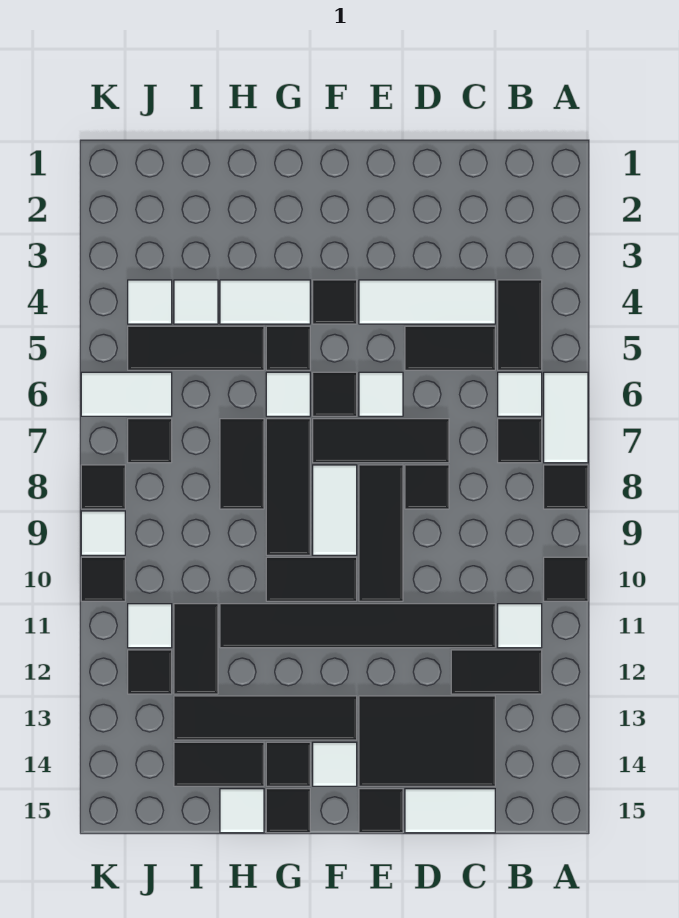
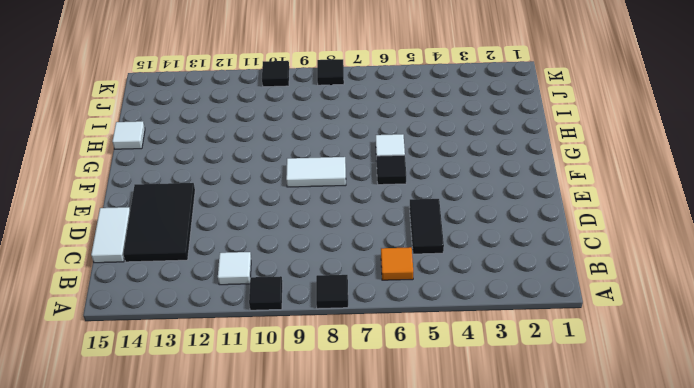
orange tile B6 level 1 -> white tile B6 level 1
none -> white tile A6:A7 level 1
none -> black tile B4:B5 level 1
none -> black tile B7 level 1
none -> black tile B12:C12 level 1

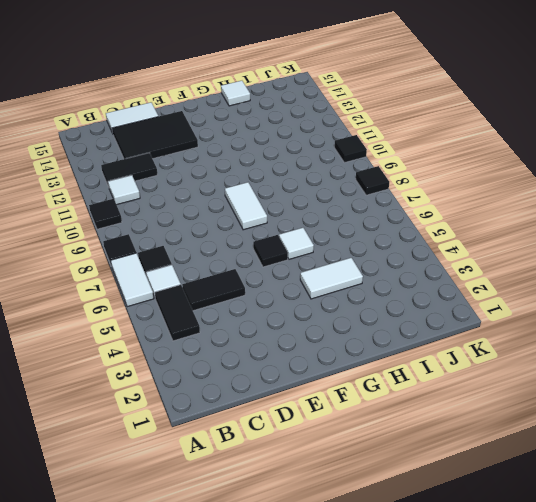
none -> white tile C4:E4 level 1
none -> black tile C11:H11 level 1
none -> black tile D7:F7 level 1
none -> black tile D8 level 1

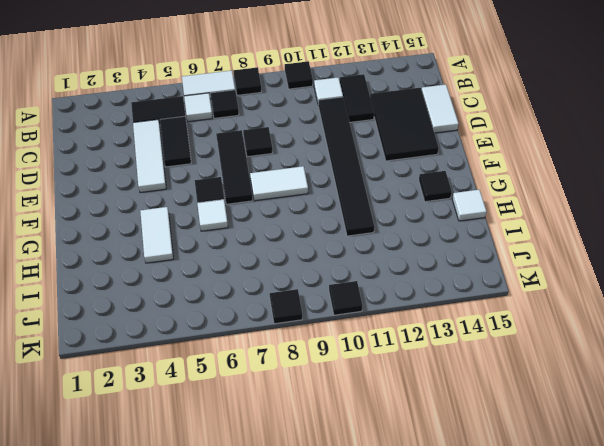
none -> white tile E6 level 1
none -> black tile E8:E10 level 1
none -> black tile E15 level 1
none -> black tile F4 level 1

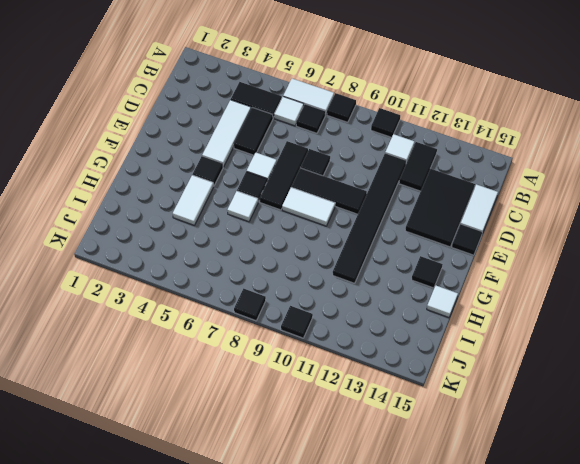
none -> black tile F10:G10 level 1
none -> black tile F13:I13 level 1
none -> white tile F14 level 1
none -> black tile G5 level 1

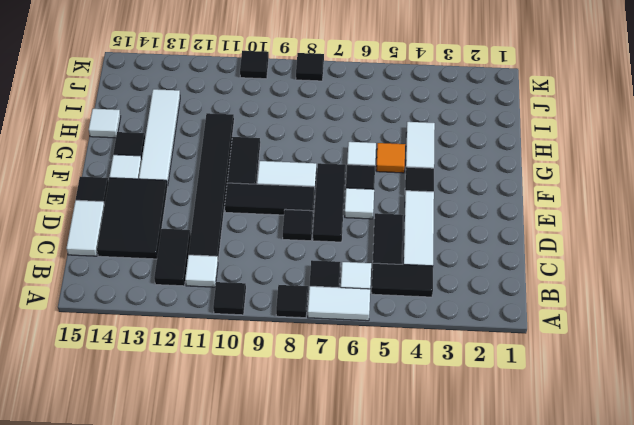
white tile F13:I13 level 1 -> black tile F13:I13 level 1
orange tile G5 level 1 -> black tile G5 level 1
none -> black tile G7:G9 level 1
none -> black tile G15 level 1
none -> black tile H5:J5 level 1
none -> black tile H7:H8 level 1

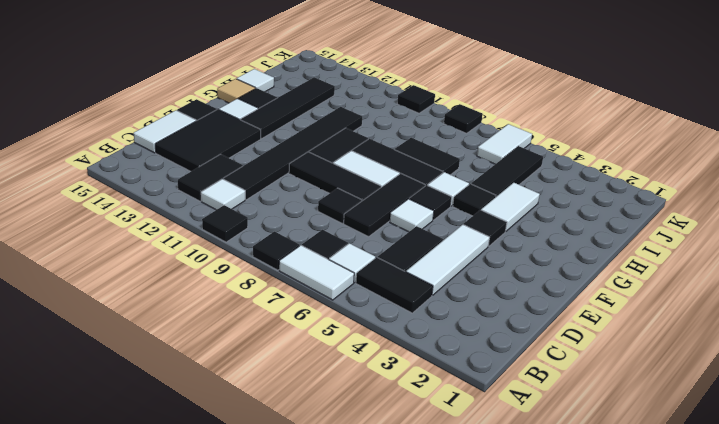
tan tile G15 level 1 -> black tile G15 level 1
none -> black tile H14:I14 level 1
none -> white tile I4 level 1
none -> black tile I11:I12 level 1
none -> white tile J4 level 1

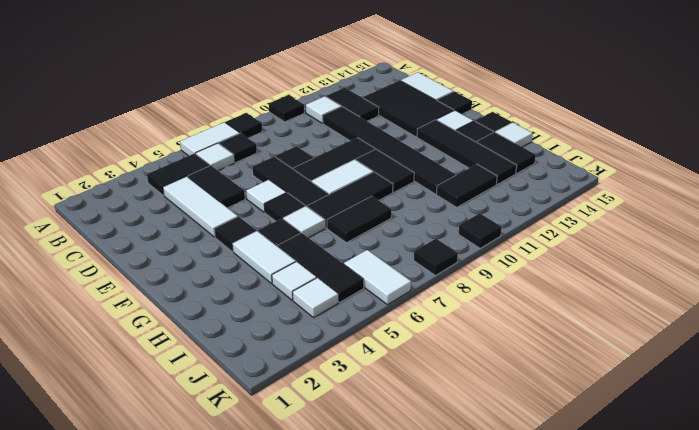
none -> black tile J7 level 1
none -> white tile J11 level 1
none -> black tile J12 level 1
none -> white tile K9 level 1

